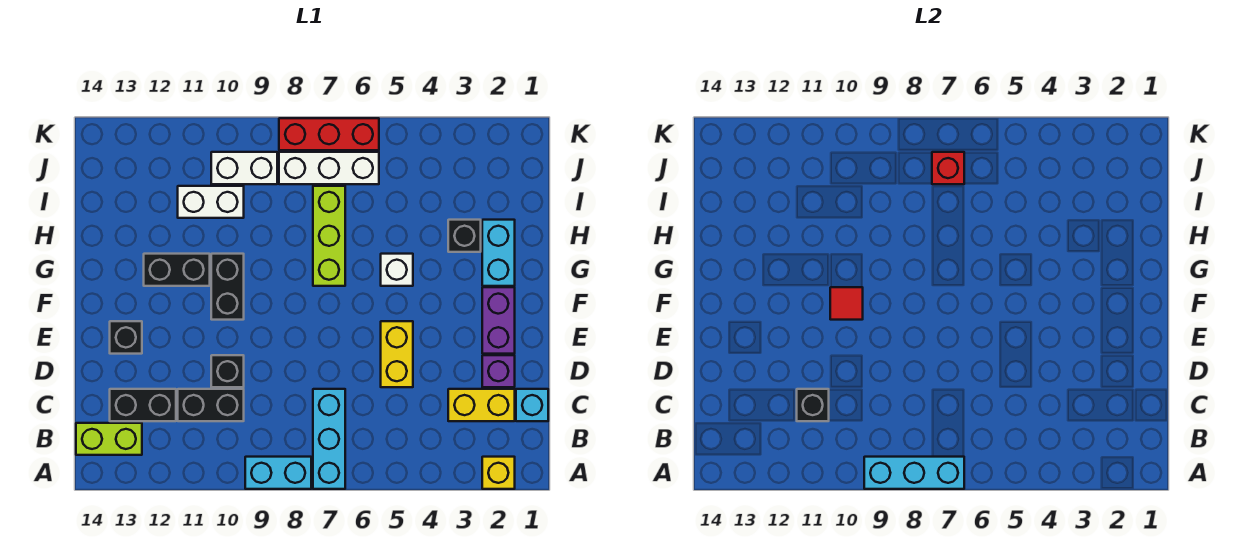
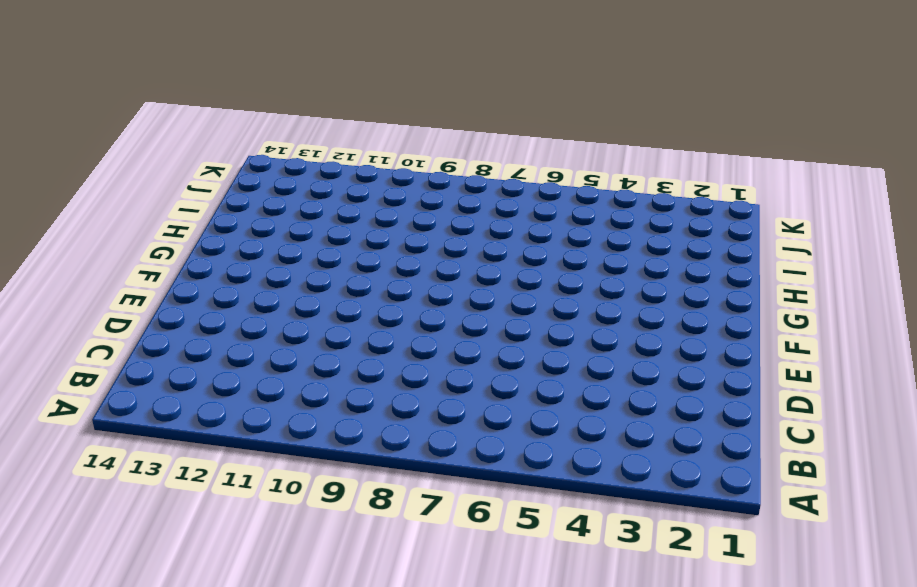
none -> yellow brick A2 level 1
none -> cyan brick A7:C7 level 1
none -> cyan brick A8:A9 level 1

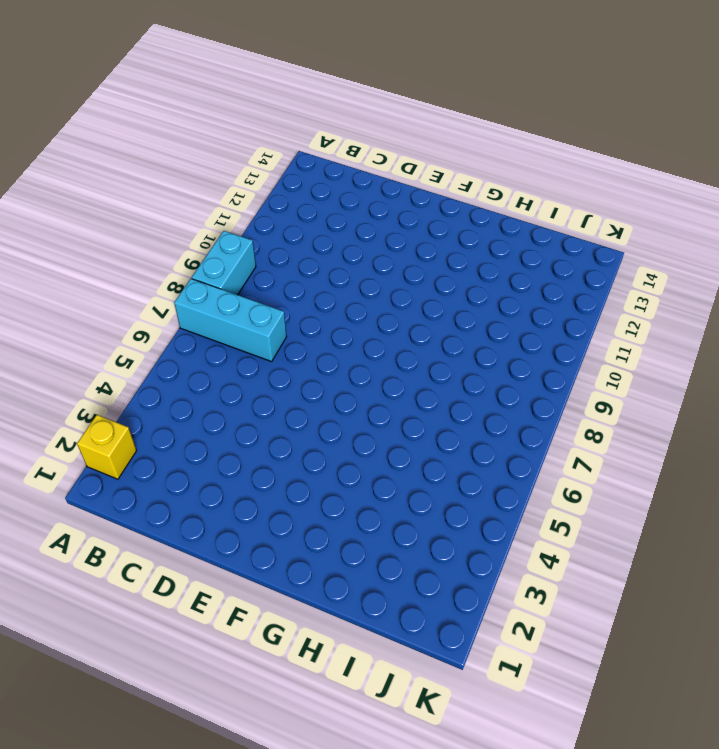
none -> lime brick B13:B14 level 1
none -> cyan brick C1 level 1
none -> yellow brick C2:C3 level 1

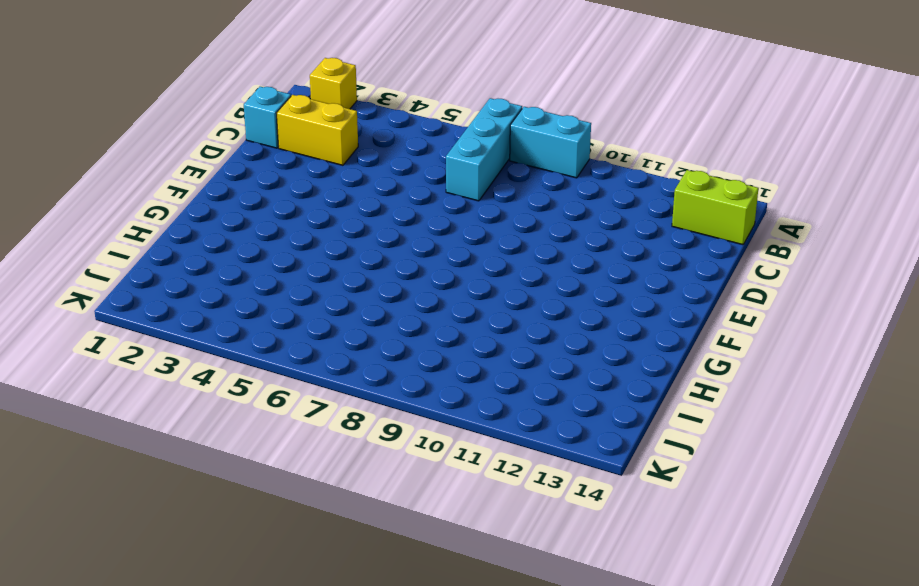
none -> black brick C10:C11 level 1
none -> black brick C12:C13 level 1
none -> purple brick D2 level 1

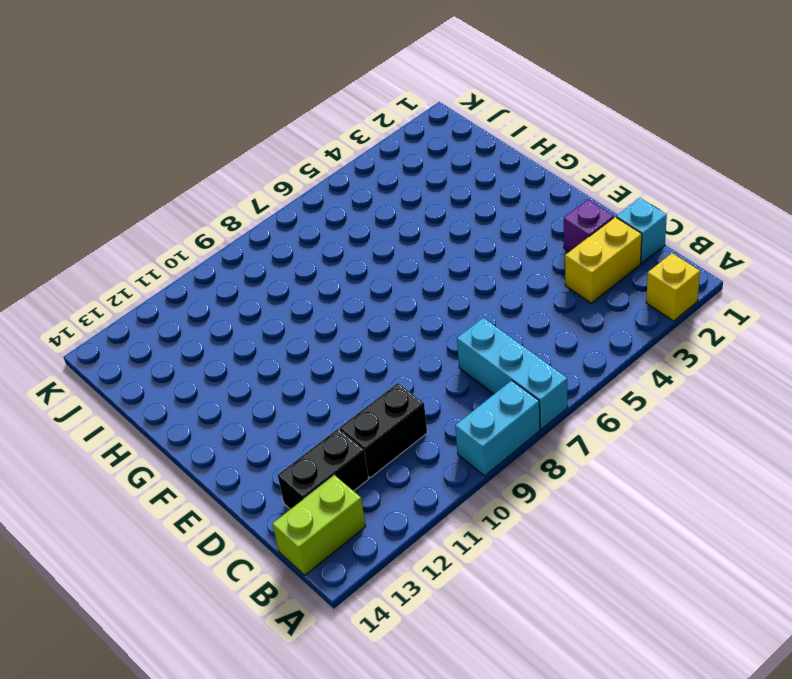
none -> yellow brick D5:E5 level 1
none -> black brick D10 level 1
none -> purple brick E2:F2 level 1

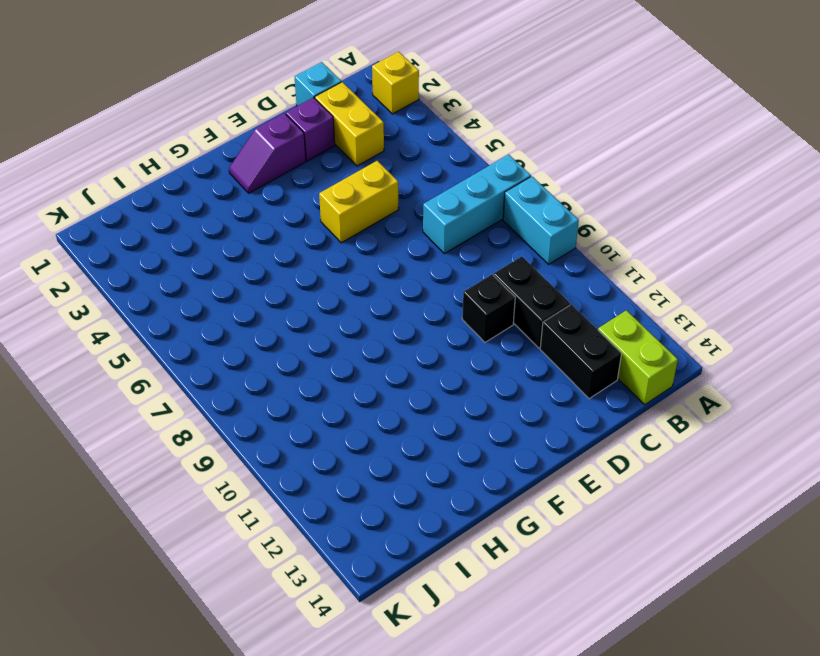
purple slope E2:F2 level 1 top E -> purple brick E2:F2 level 1
none -> black brick E13 level 1
none -> black brick F10:G10 level 1
none -> cyan brick G2:H2 level 1

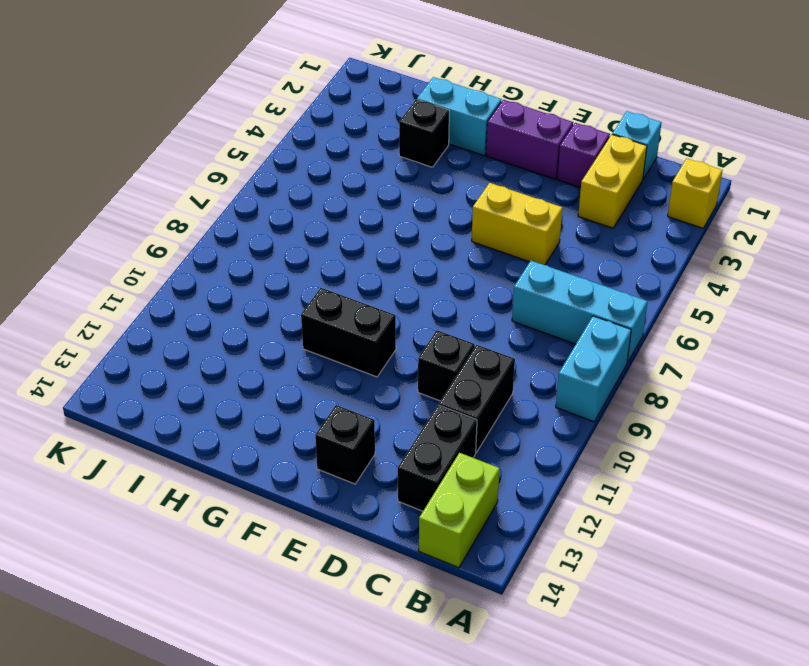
none -> white brick G5 level 1
none -> lime brick G7:I7 level 1
none -> black brick G11:G12 level 1

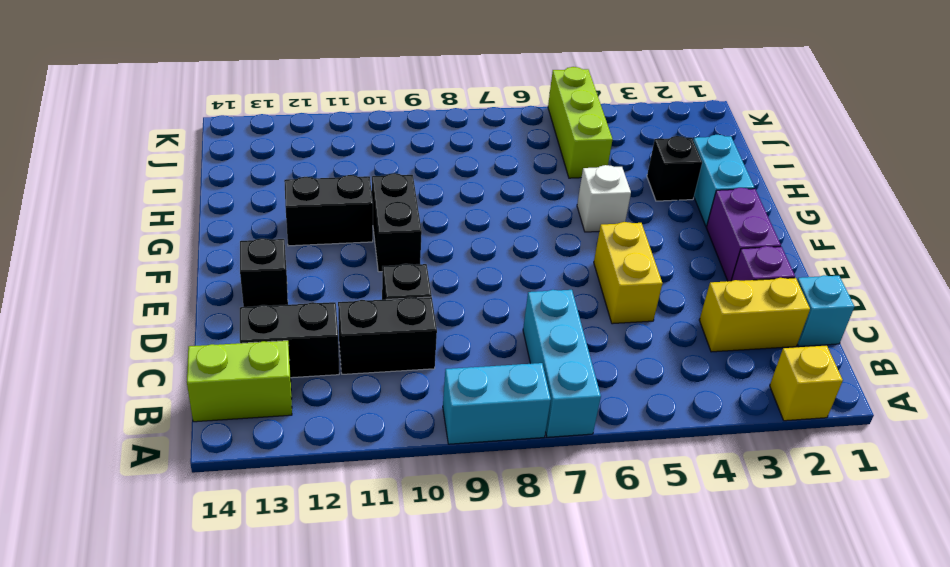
lime brick I5:K5 level 1 -> lime brick G7:I7 level 1
none -> white brick I10:I11 level 1
none -> white brick J6:J8 level 1
none -> white brick J9:J10 level 1

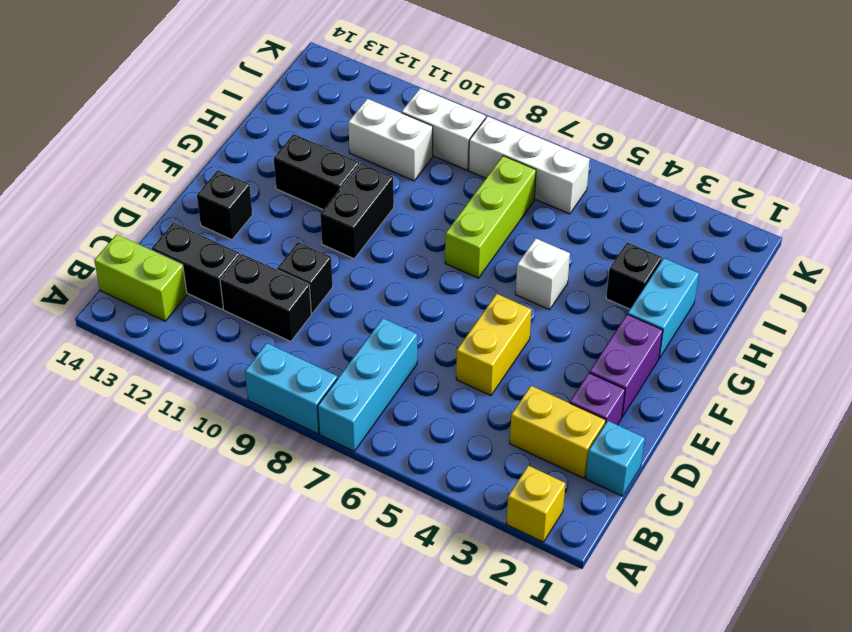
none -> red brick K6:K8 level 1
none -> cyan brick A7:A9 level 2
none -> black brick C11 level 2

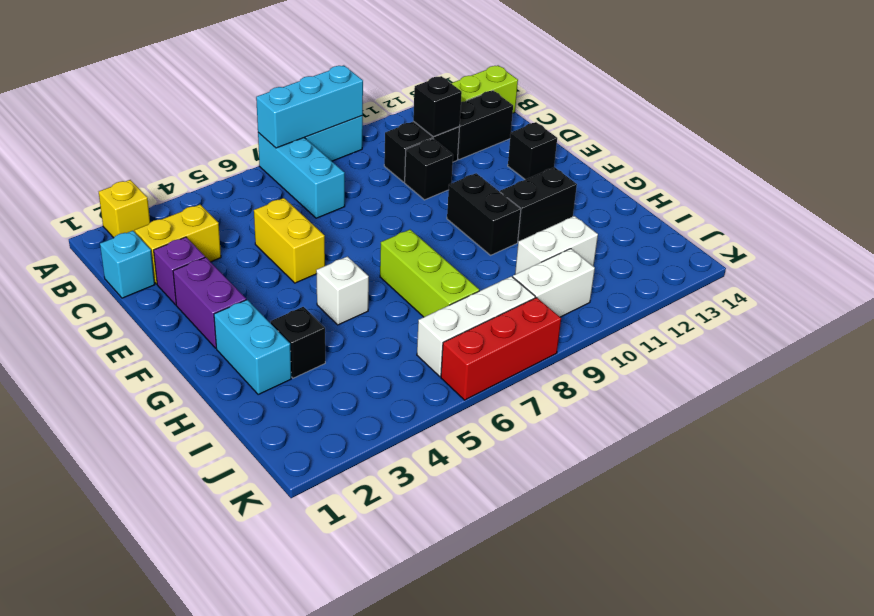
none -> red tile F10 level 2
none -> red brick J7 level 2

